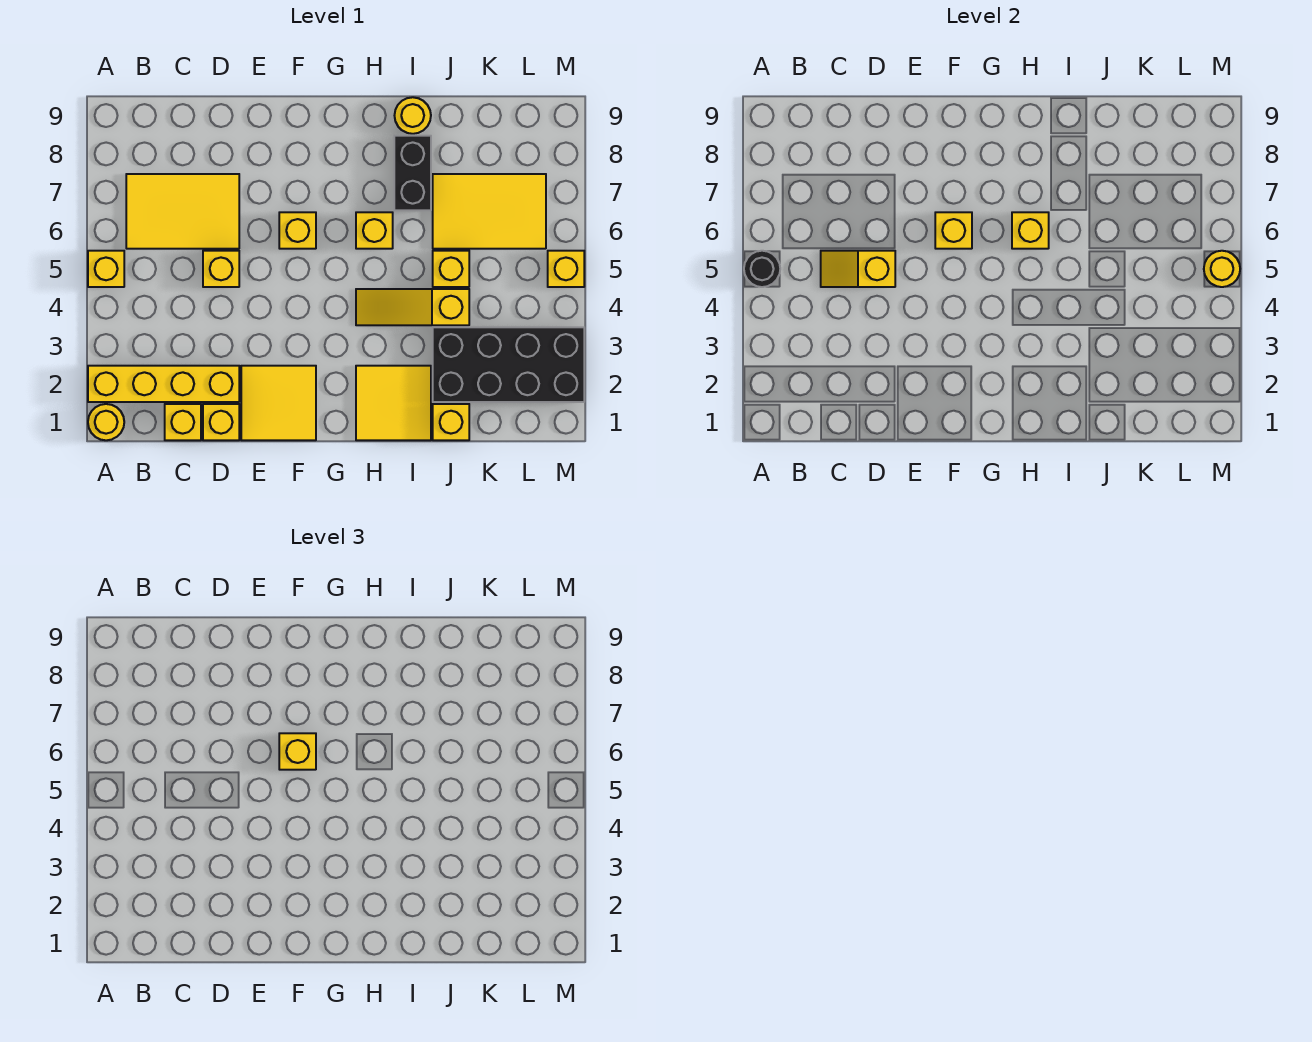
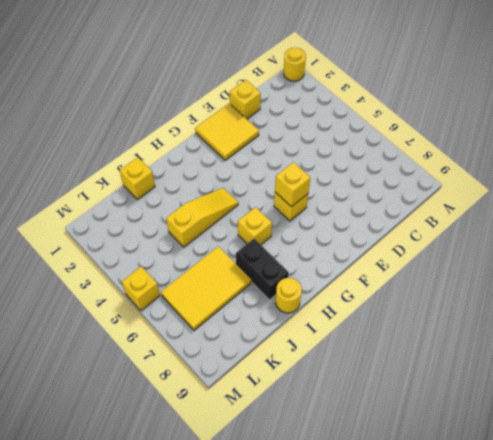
none -> yellow brick A2:D2 level 1
none -> yellow brick A5 level 1
none -> yellow tile B6:D7 level 1

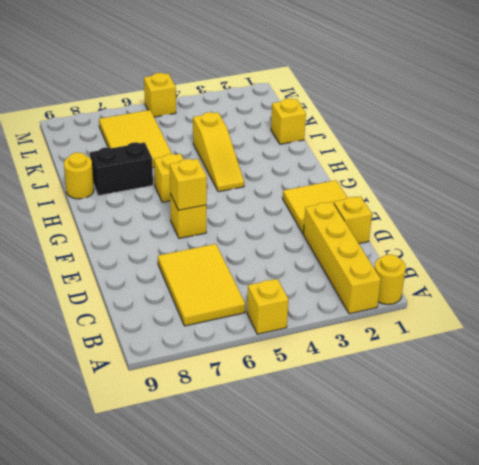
none -> yellow brick C1 level 1
none -> yellow brick D5 level 1
none -> yellow tile H1:I2 level 1

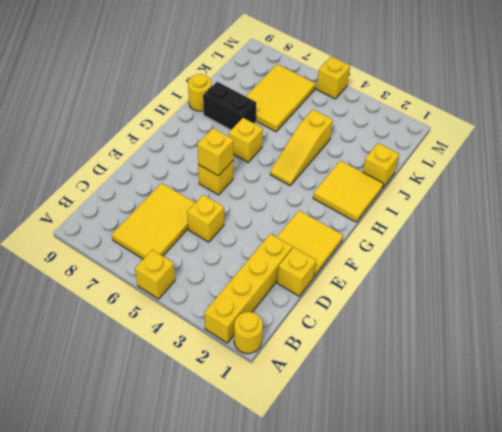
none -> yellow brick C1 level 1
none -> black brick J2:M3 level 1
none -> yellow brick J5 level 1

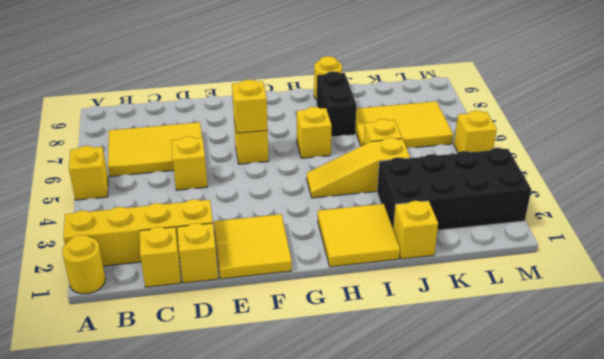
none -> black round brick A5 level 2
none -> yellow slope C5:D5 level 2 top D
none -> yellow brick H6 level 2

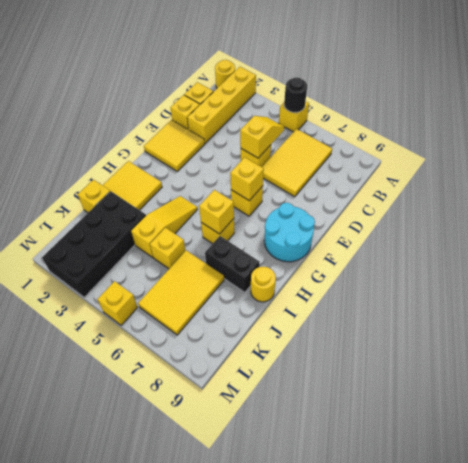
cyan round brick F8:G9 level 1 -> none
none -> yellow round brick M5 level 2
none -> yellow brick F6 level 3

